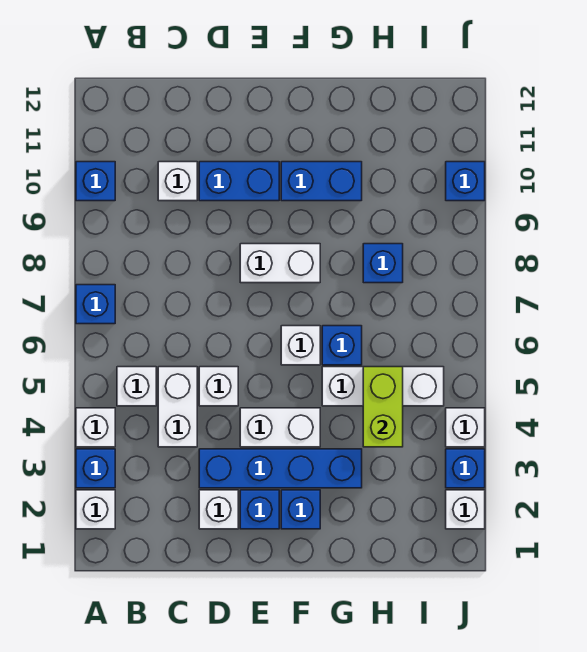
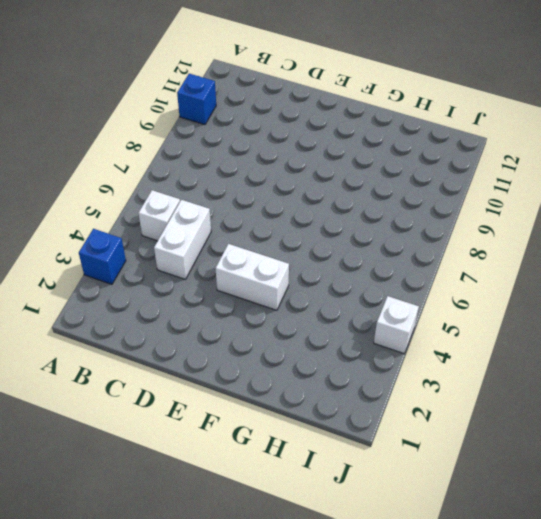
none -> white brick A2 level 1
none -> white brick A4 level 1
none -> blue brick A7 level 1

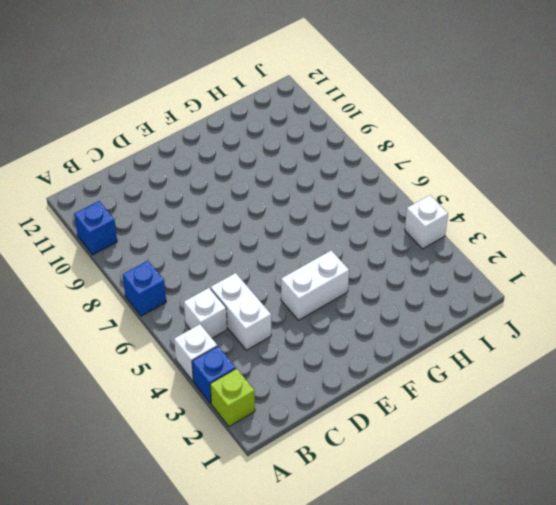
lime brick A2 level 1 -> white brick A2 level 1
none -> white brick C10 level 1
none -> white brick D2 level 1
none -> blue brick D3:G3 level 1

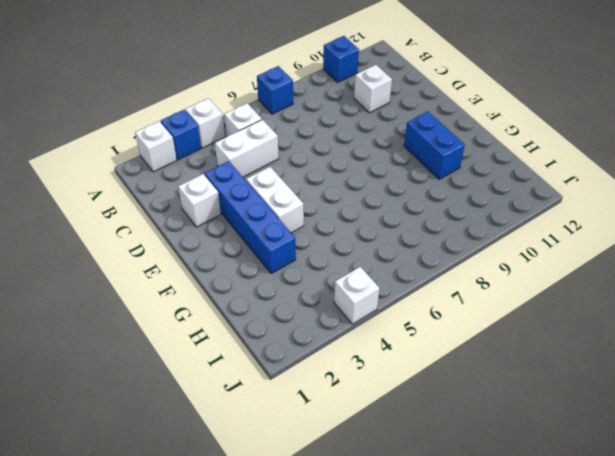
none -> white brick D5 level 1
none -> blue brick D10:E10 level 1
none -> blue brick E2 level 1

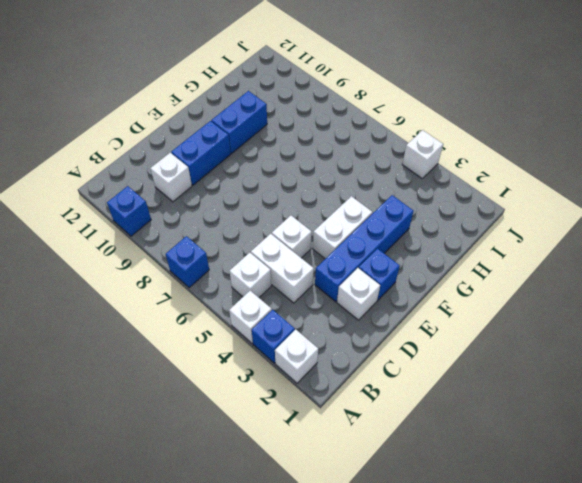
none -> white brick E8:F8 level 1
none -> blue brick F2 level 1
none -> white brick F6 level 1

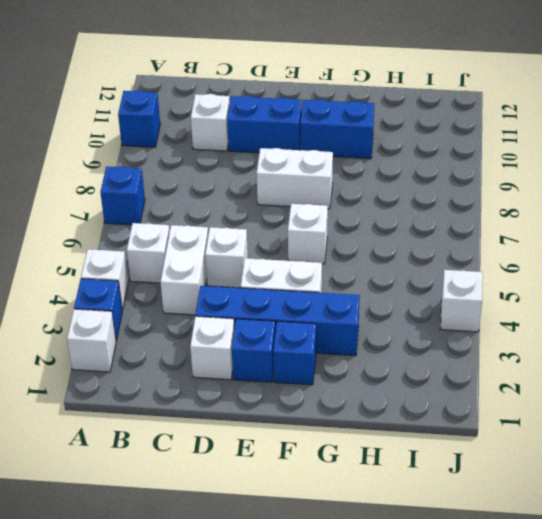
none -> white brick G5:I5 level 1
none -> blue brick G6 level 1
none -> blue brick H8 level 1

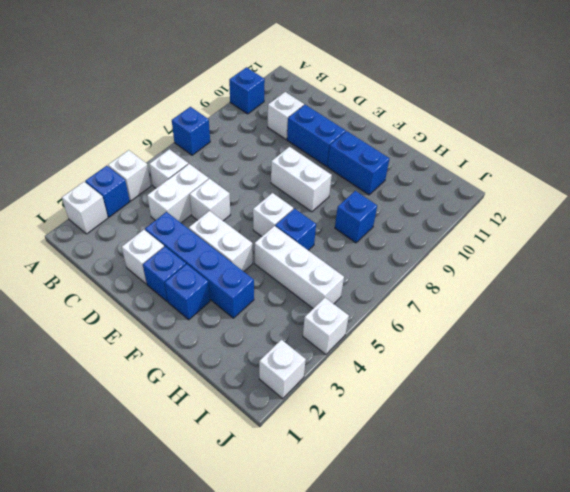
none -> blue brick J3 level 1
none -> blue brick J10 level 1
none -> lime brick H4:H5 level 2

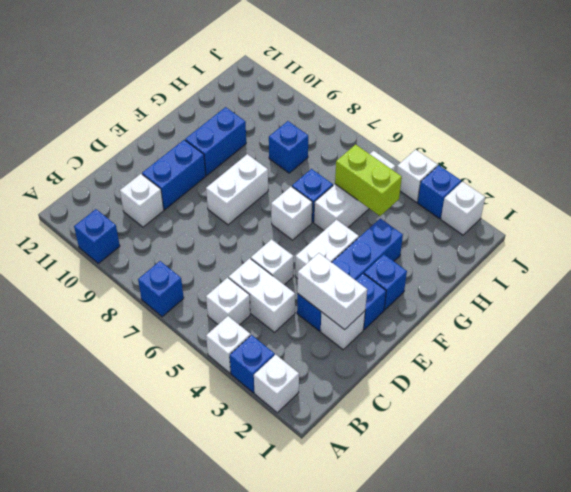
white brick D2:D3 level 2 -> none
none -> blue brick J10 level 1

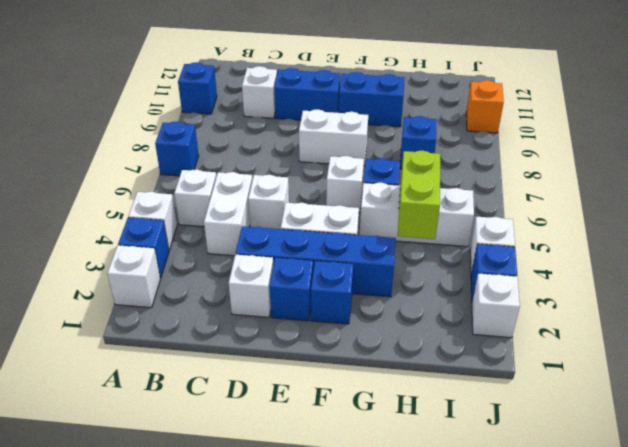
orange brick J10 level 1 -> blue brick J10 level 1

